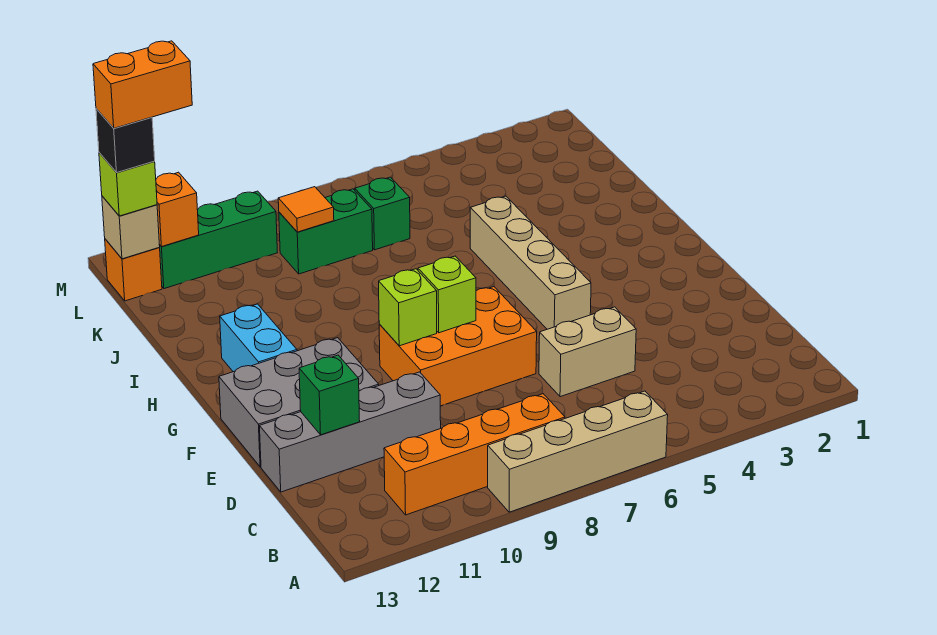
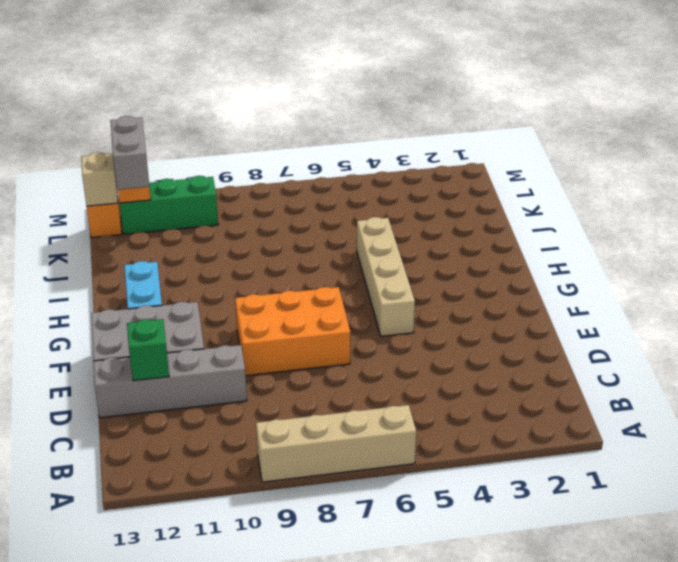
grey brick K12:L12 level 3 -> none
none -> orange brick B8:B11 level 1
none -> tan brick D5:D6 level 1
none -> green brick K7 level 1

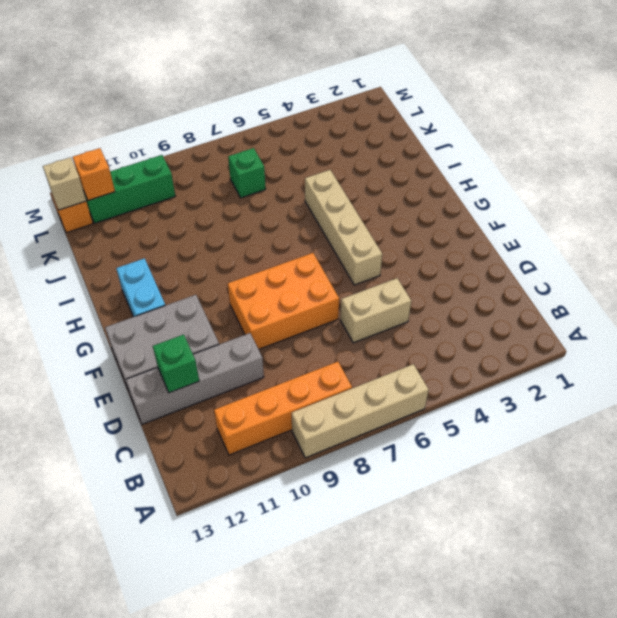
none -> green brick K8:K9 level 1
none -> lime brick F8 level 2
none -> lime brick F9 level 2

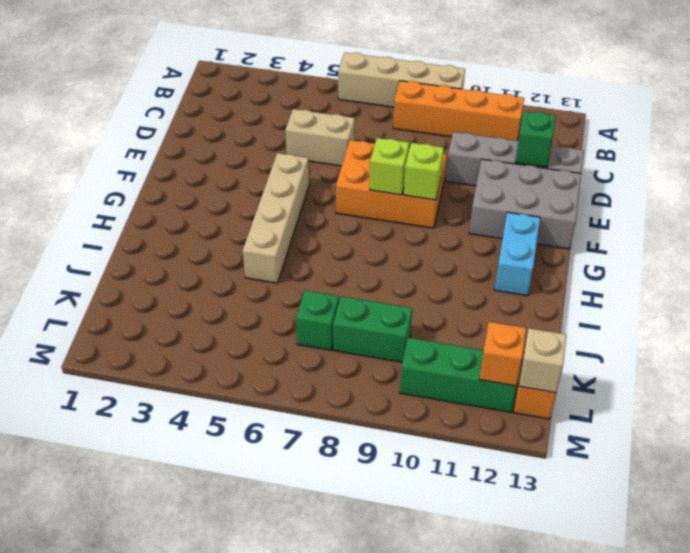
none -> orange tile K9 level 2
none -> lime brick L13 level 3
none -> black brick L13 level 4

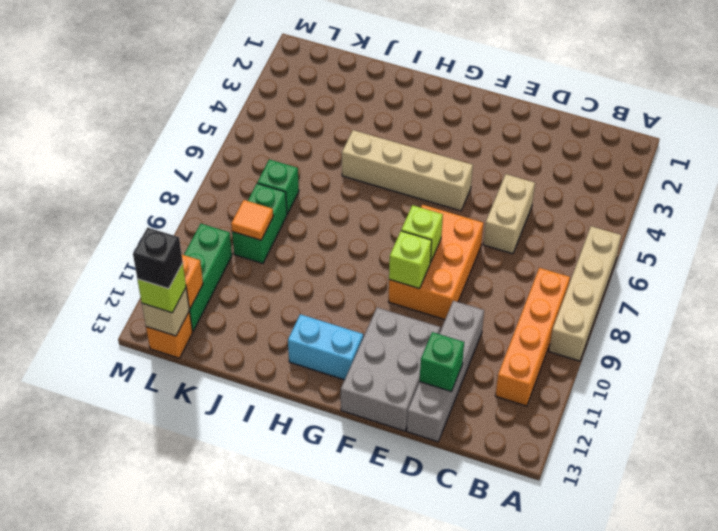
none -> orange brick L12:L13 level 5

